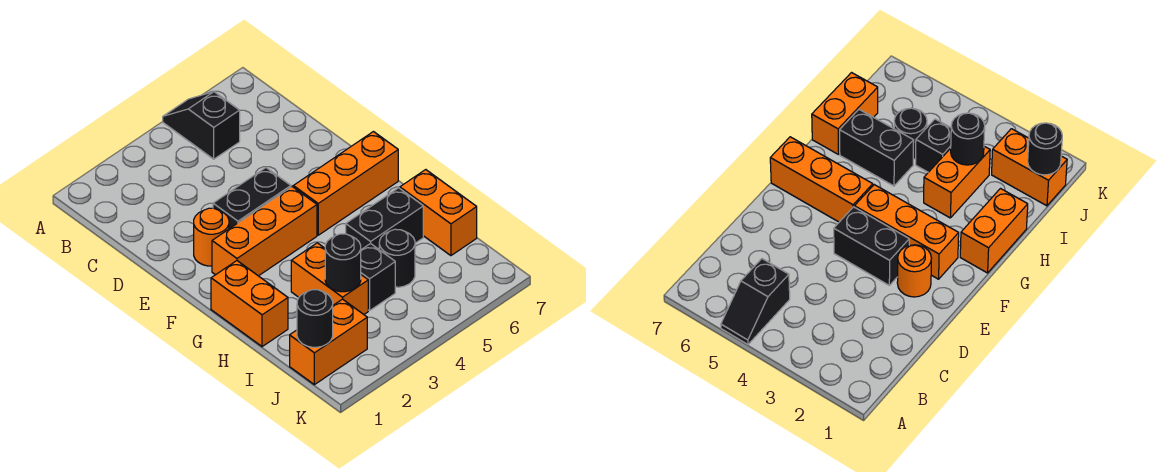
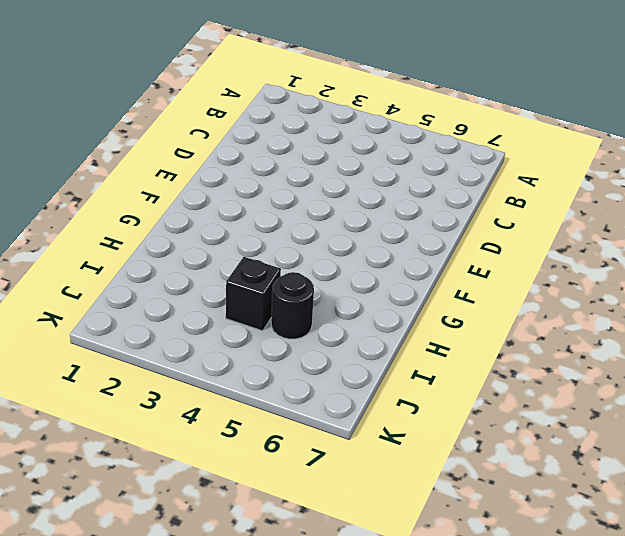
none -> black slope A5:B5 level 1 top B
none -> orange round brick E2 level 1
none -> black brick E3:E4 level 1

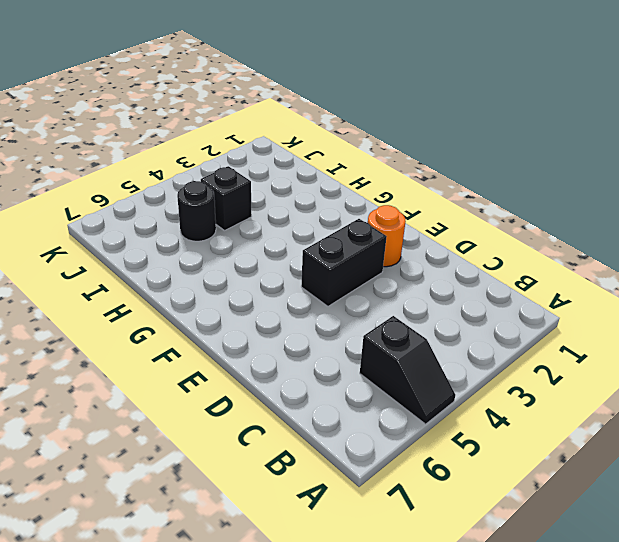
none -> orange brick F2:F4 level 1
none -> orange brick F5:F7 level 1
none -> orange brick G1:H1 level 1

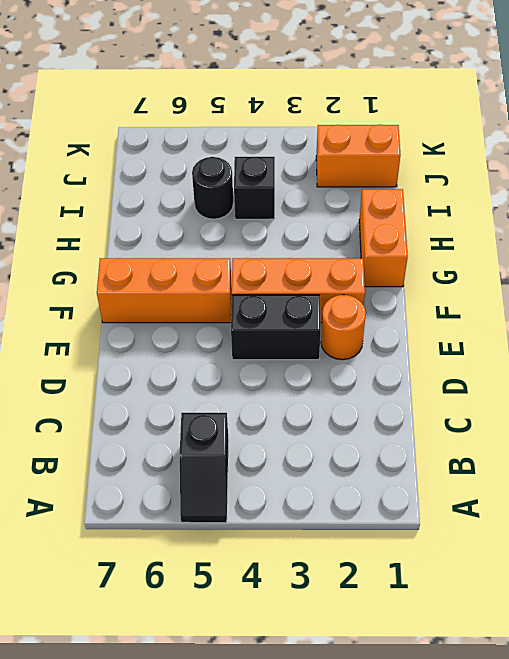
none -> orange brick H3:I3 level 1
none -> black brick H5:H6 level 1
none -> orange brick H7:I7 level 1

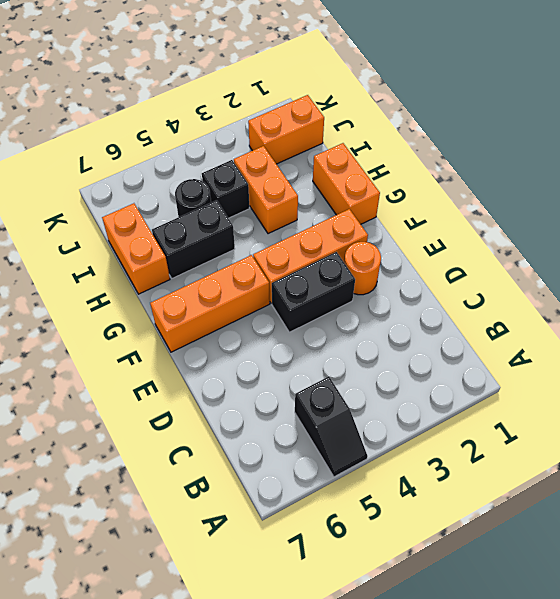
none -> black round brick I3 level 2
none -> black round brick J1 level 2

